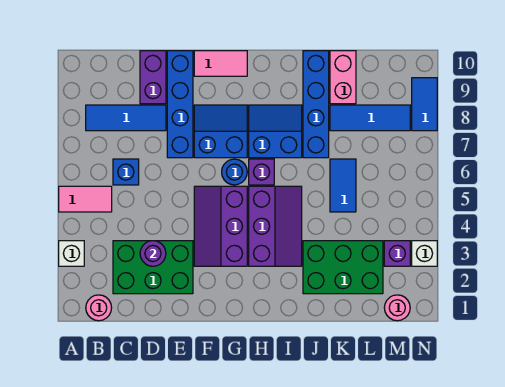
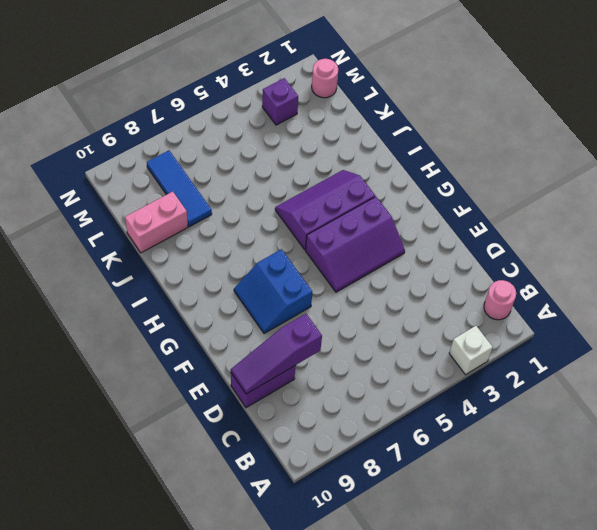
purple slope D8:D10 level 2 top 8 -> none
none -> pink tile A5:B5 level 1
none -> blue tile B8:D8 level 1
none -> green brick C2:E3 level 1

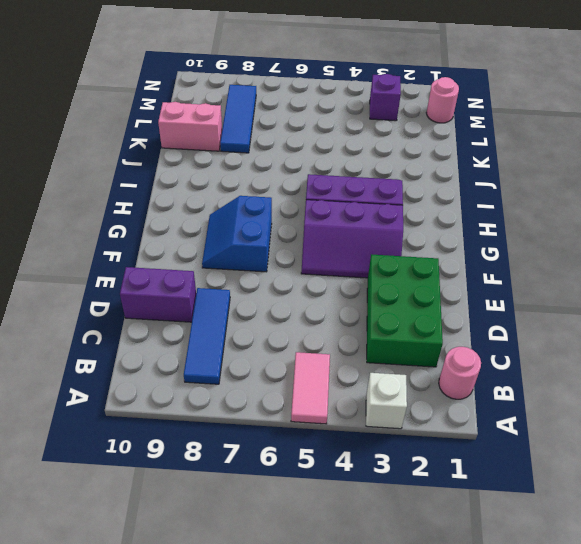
none -> blue brick C6 level 1
none -> blue brick E7:E10 level 1
none -> pink tile F10:G10 level 1

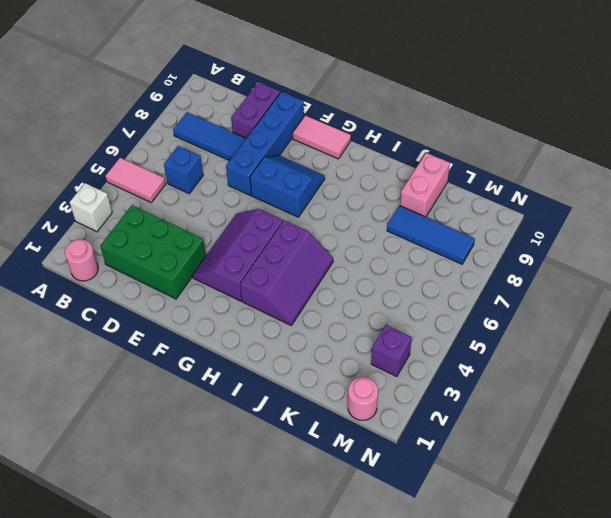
none -> blue round brick G6 level 1
none -> purple brick H6 level 1
none -> blue slope H7:I8 level 1 top 7

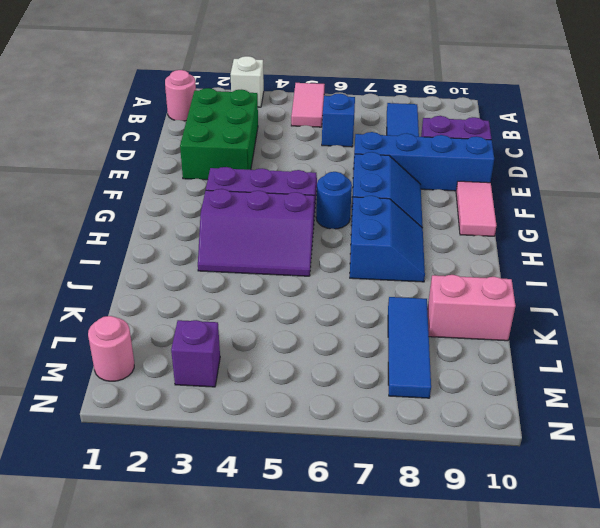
none -> purple brick H6 level 1
none -> green brick J2:L3 level 1
none -> blue brick J7:J10 level 1

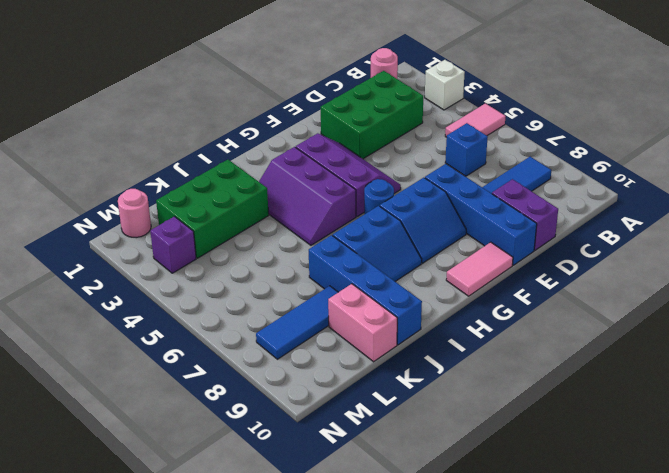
none -> purple brick H6 level 1
none -> blue tile K5:K6 level 1
none -> white brick N3 level 1

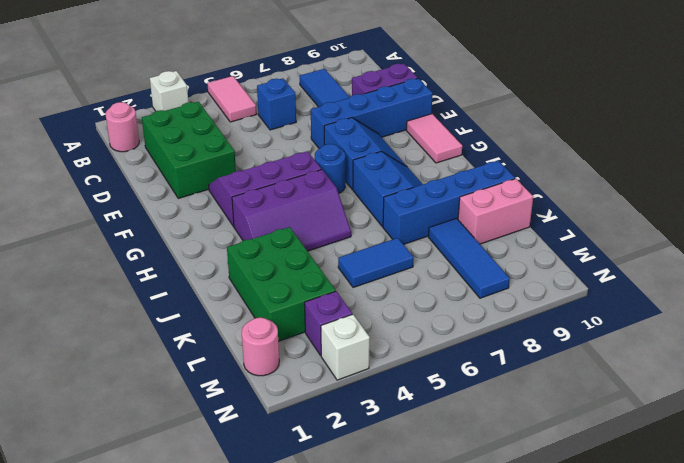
none -> purple brick H6 level 1
none -> blue tile N8:N9 level 1
none -> purple round brick D3 level 2

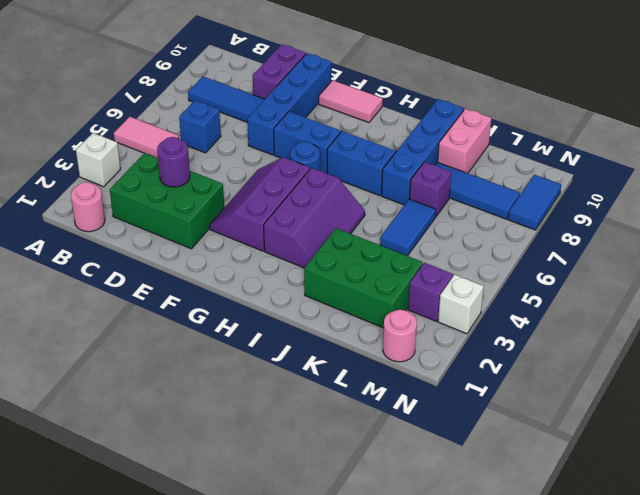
purple brick K7 level 1 -> purple brick H6 level 1

